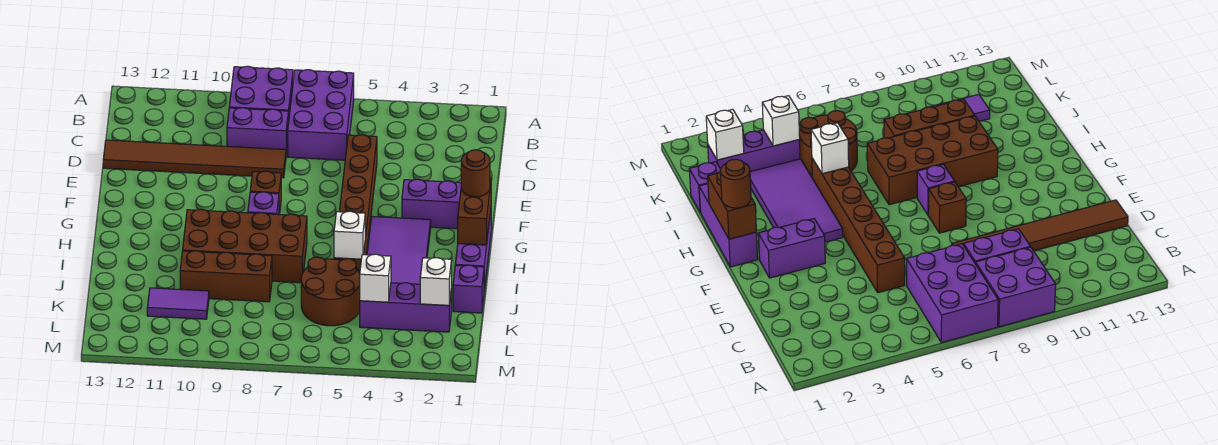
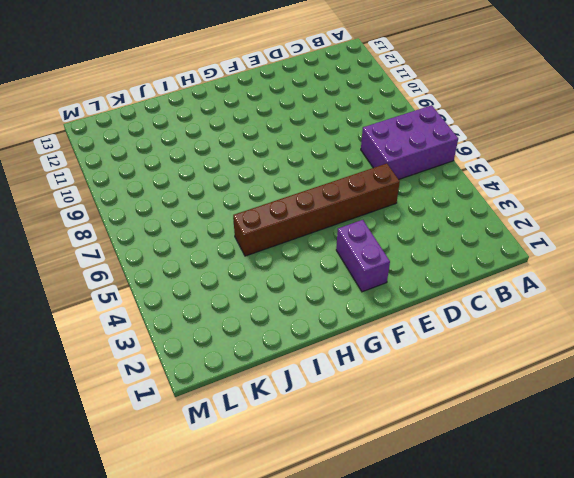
none -> purple brick A8:B9 level 1
none -> purple brick C8:C9 level 1
none -> brown tile D8:D13 level 1

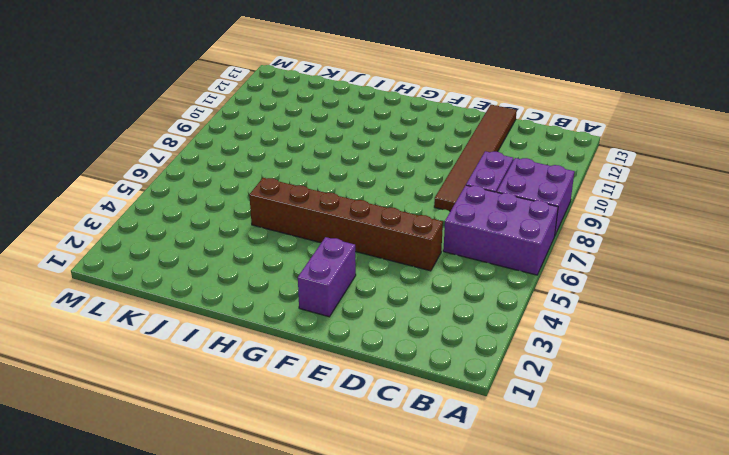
none -> brown brick F8 level 1
none -> purple brick G1:I1 level 1
none -> purple tile G3:J4 level 1

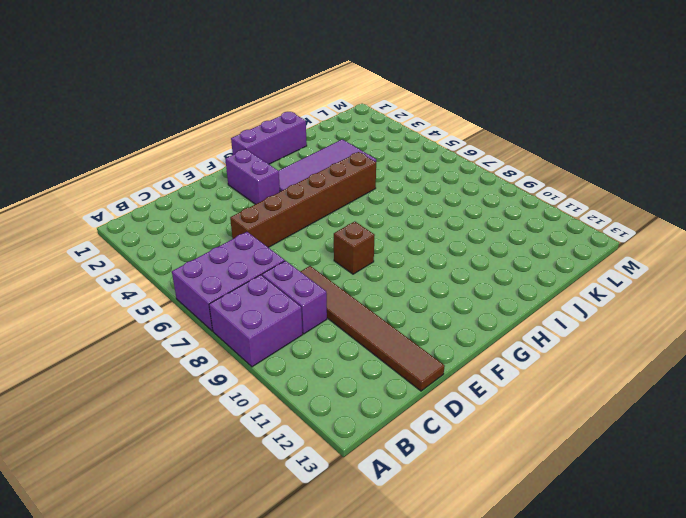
none -> purple brick G8 level 1
none -> brown brick H7:I10 level 1
none -> purple brick J1 level 1

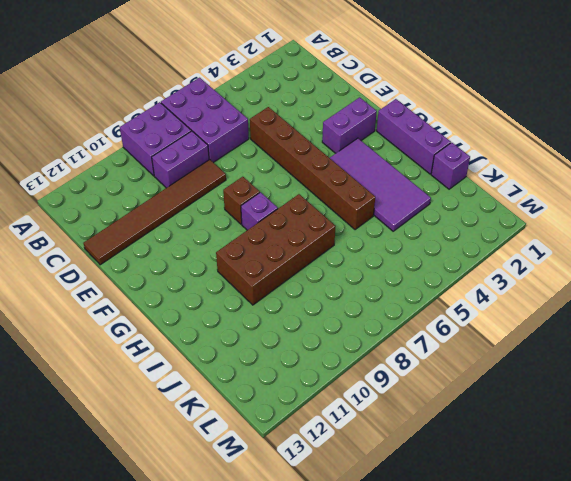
none -> brown round brick J5:K6 level 1
none -> brown brick J8:J10 level 1
none -> purple brick K2:K4 level 1

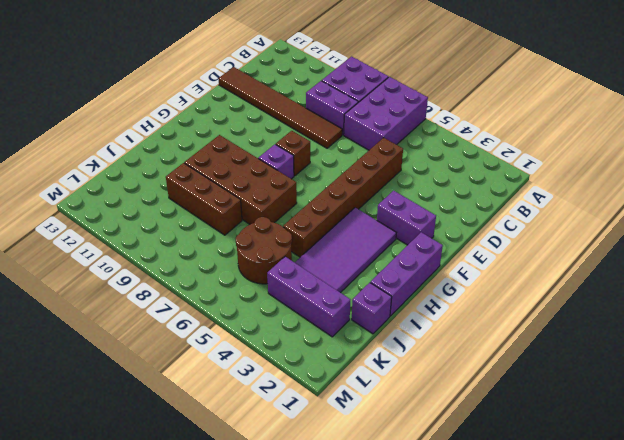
none -> purple tile K10:K11 level 1
none -> brown brick G1:H1 level 2
none -> white brick I5 level 2

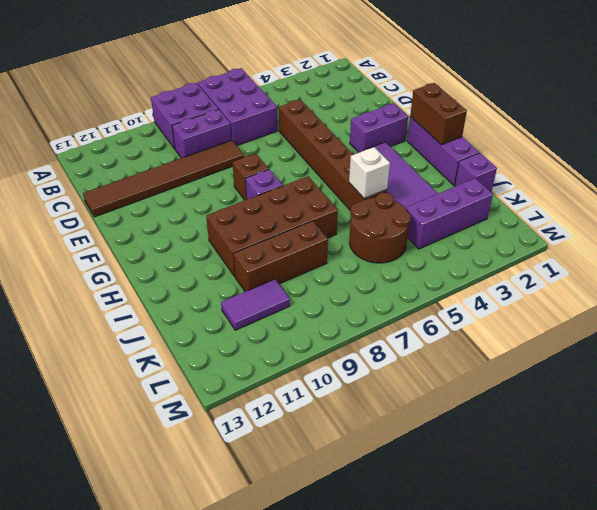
none -> white brick K2 level 2
none -> white brick K4 level 2
none -> brown round brick G1 level 3

